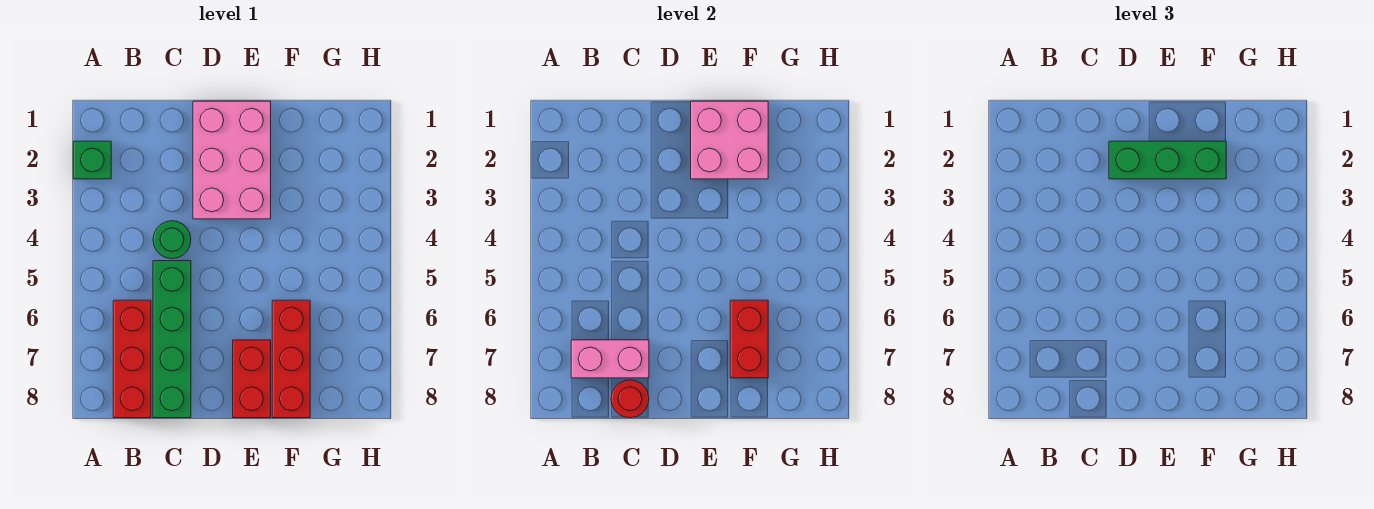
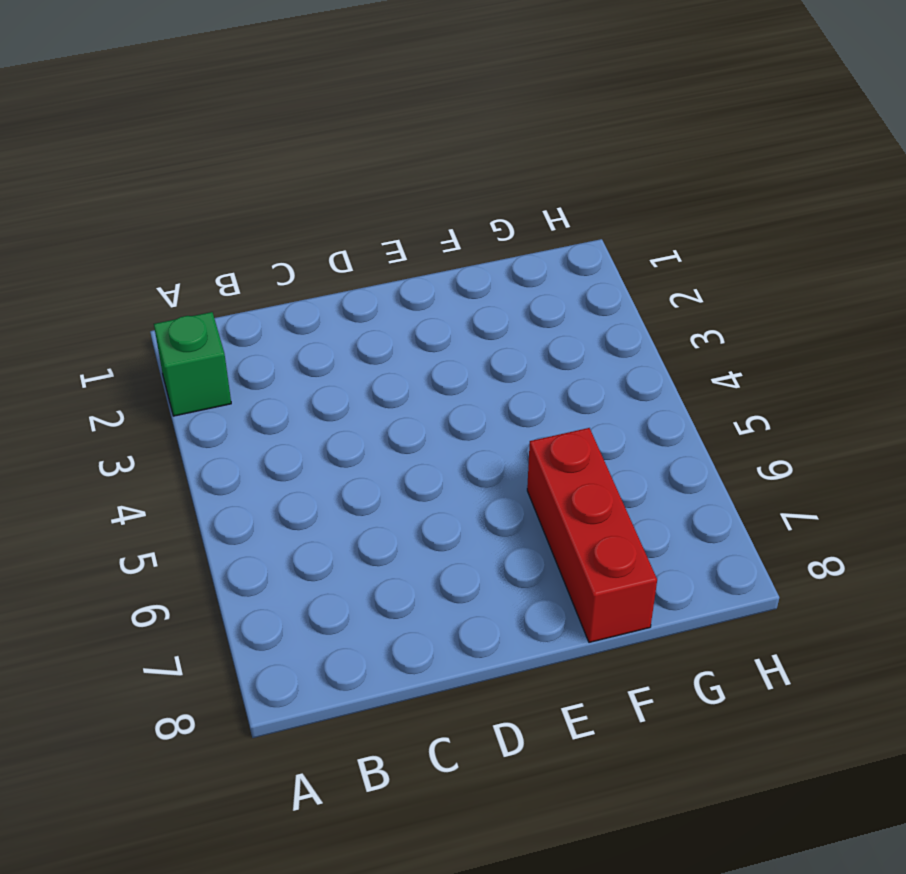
none -> red brick B6:B8 level 1
none -> green round brick C4 level 1
none -> green brick C5:C8 level 1

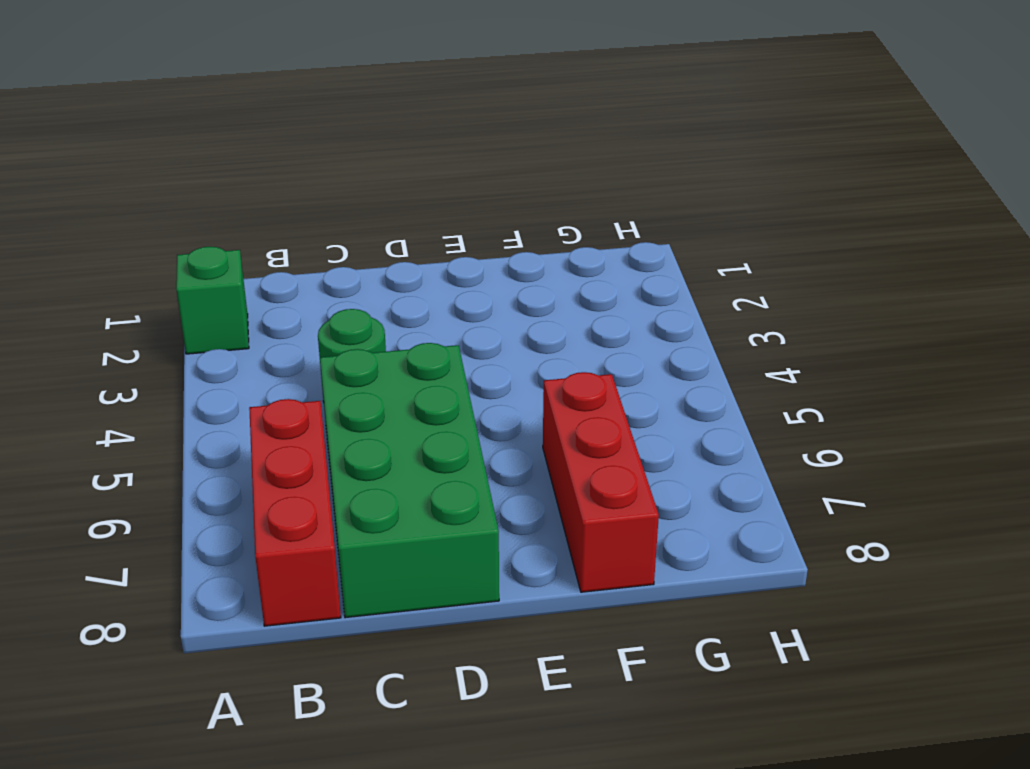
green brick C5:D8 level 1 -> green brick C5:C8 level 1
none -> pink brick D1:E3 level 1
none -> red brick E7:E8 level 1
none -> pink brick B7:C7 level 2

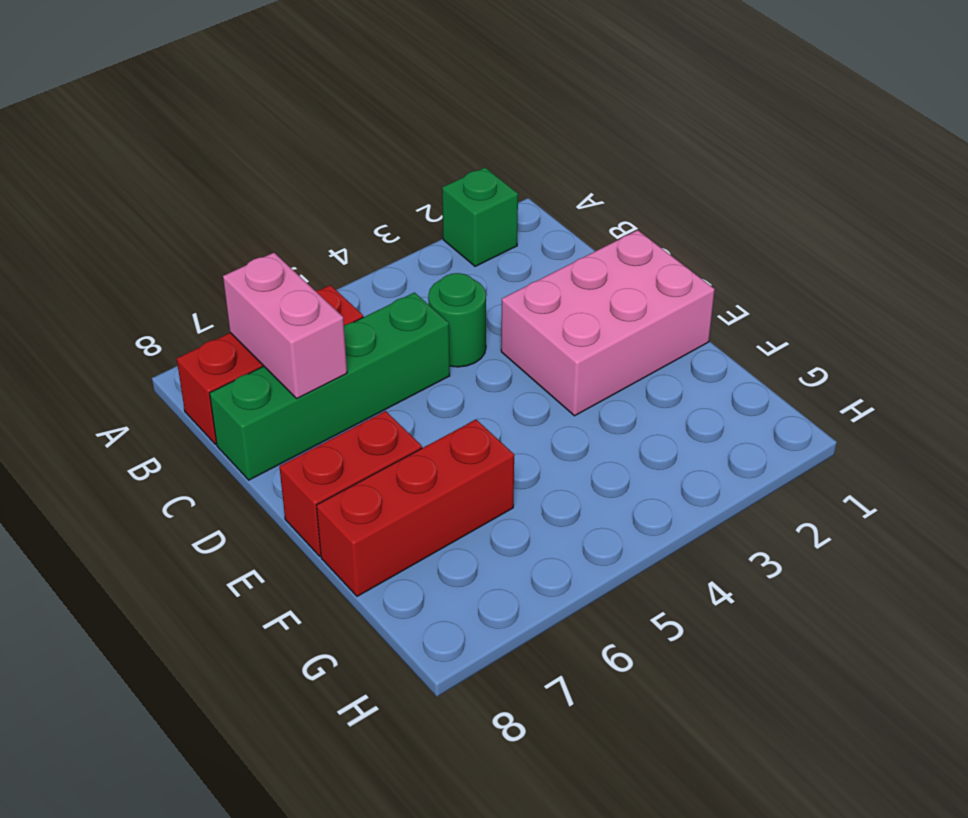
none -> red round brick C8 level 2
none -> pink brick E1:F2 level 2
none -> red brick F6:F7 level 2

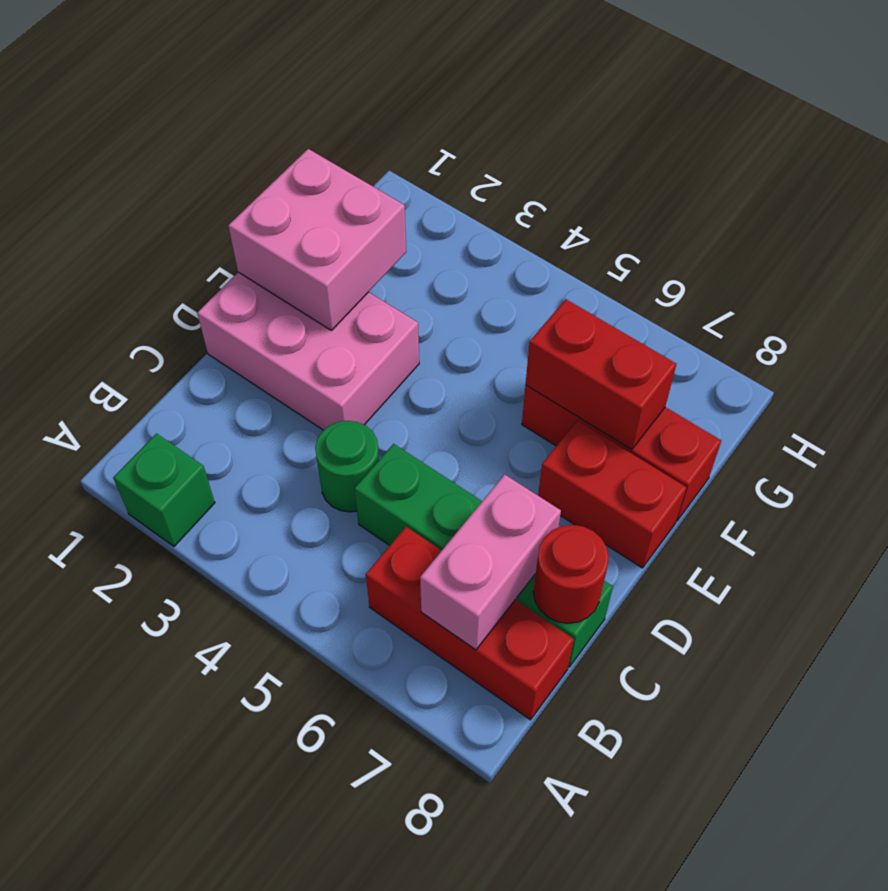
none -> green brick D2:F2 level 3

